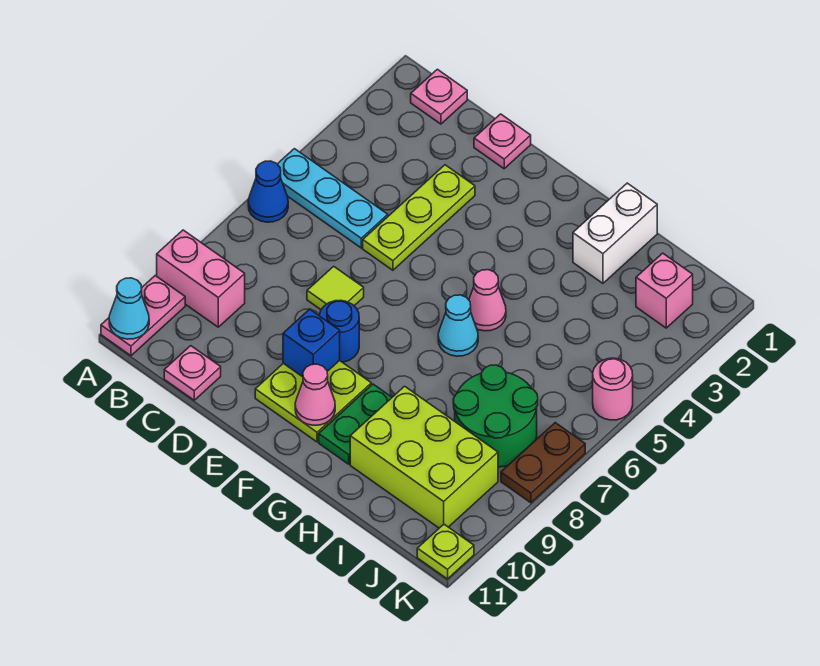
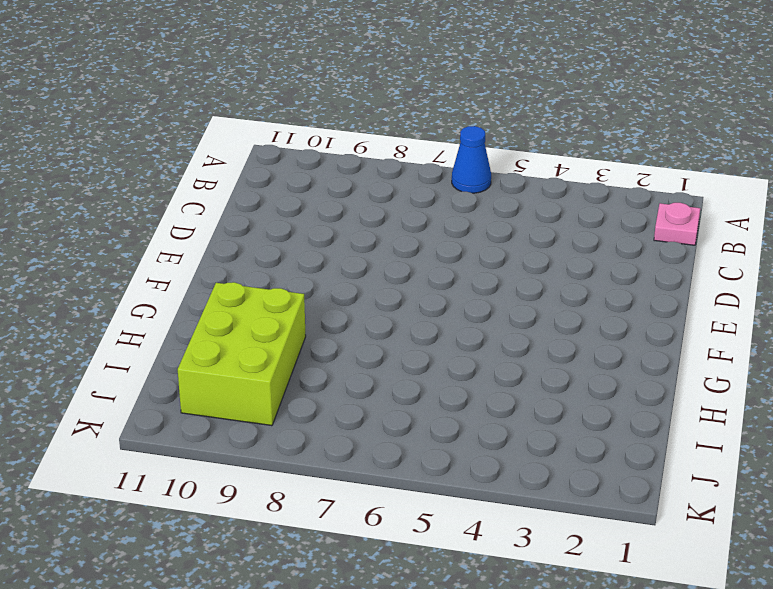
none -> cyan plate A5:C5 level 1
none -> pink brick A9:B9 level 1
none -> pink plate A10:A11 level 1

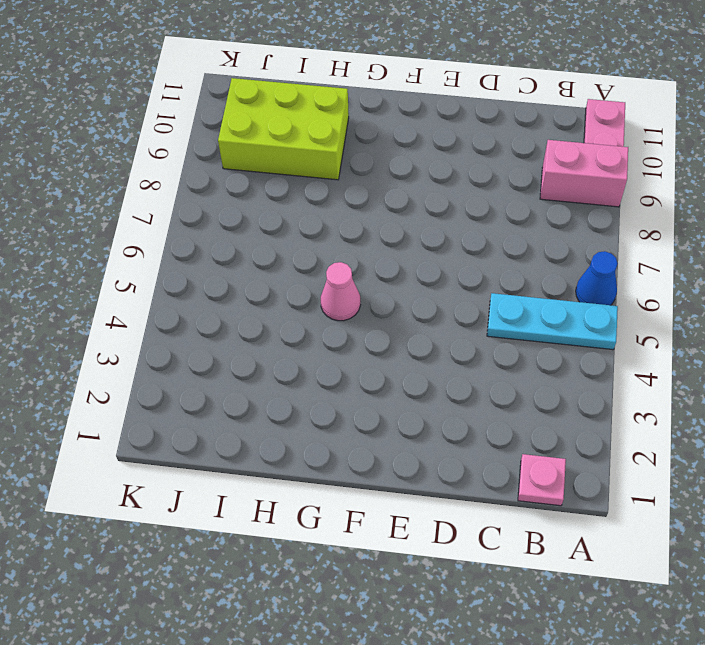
none -> pink plate C11 level 1
none -> pink plate D1 level 1
none -> lime plate D3:D5 level 1

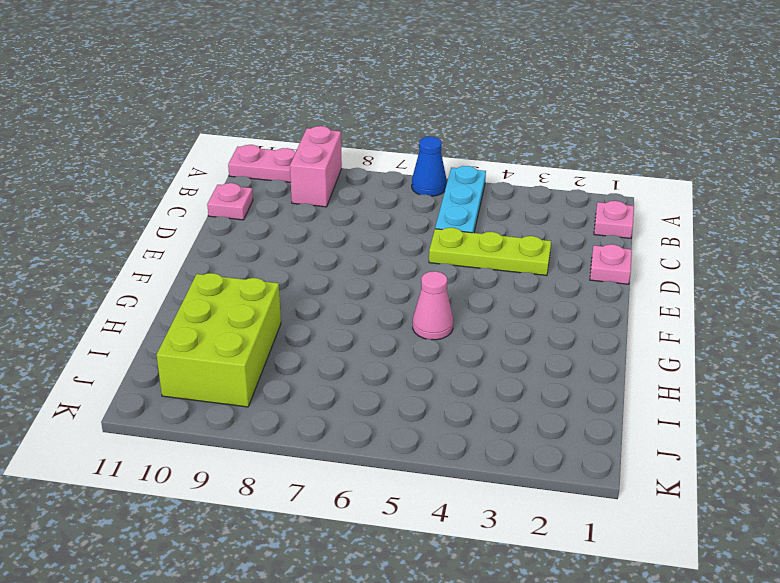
none -> lime tile D7 level 1
none -> blue round brick E8 level 1
none -> lime plate E9:F10 level 1

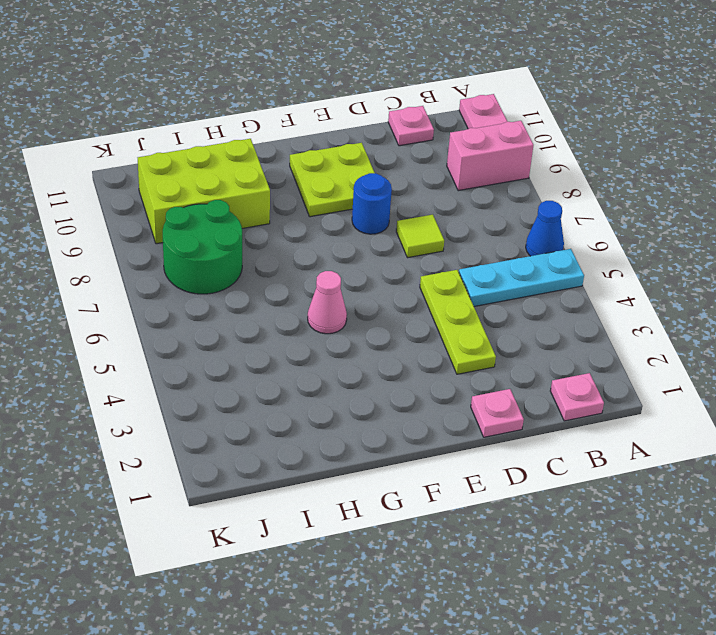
none -> cyan cone G6 level 1
none -> green plate G9:G10 level 1
none -> white brick H1:H2 level 1

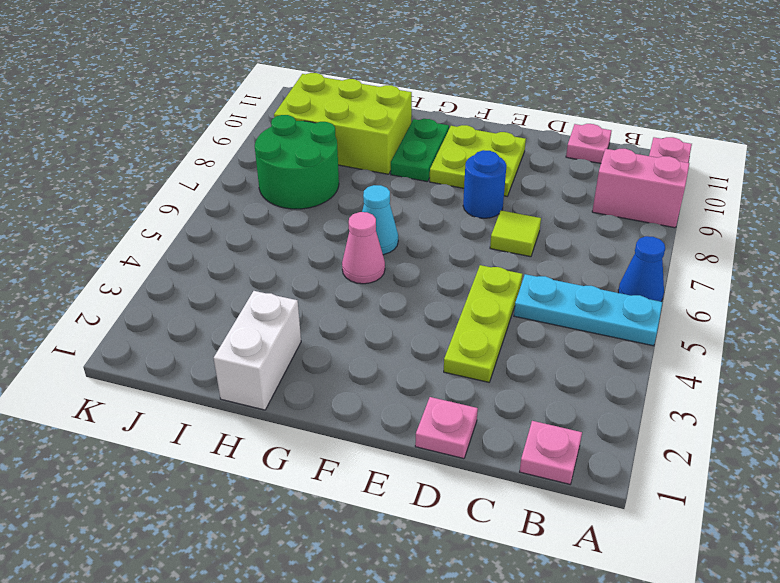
none -> pink brick J2 level 1
none -> pink round brick K5 level 1
none -> brown plate K7:K8 level 1

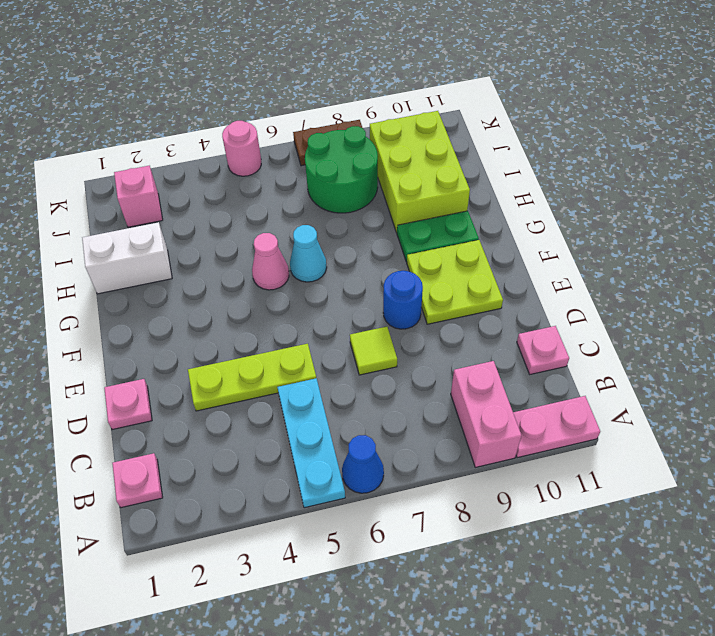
none -> lime plate K11 level 1
none -> cyan cone A11 level 2
none -> blue brick E9 level 2

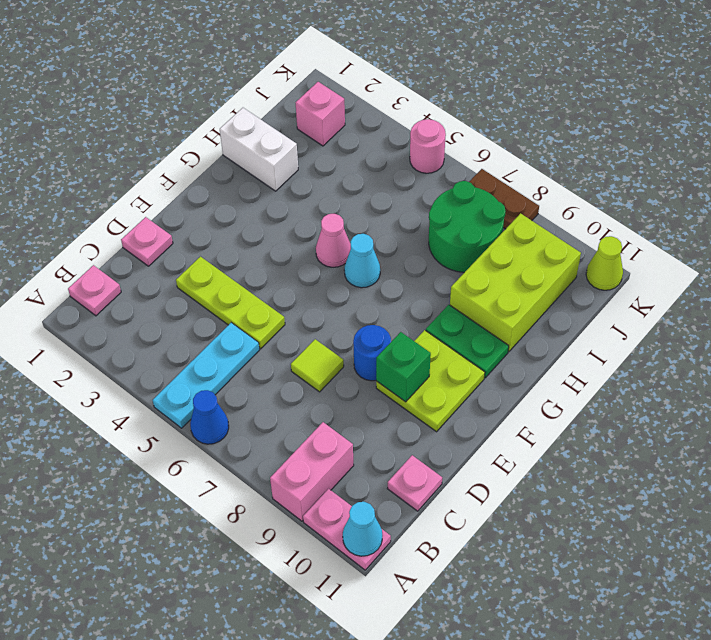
green brick E9 level 2 -> blue brick E9 level 2
lime cone K11 level 1 -> lime plate K11 level 1
none -> pink cone F10 level 2

